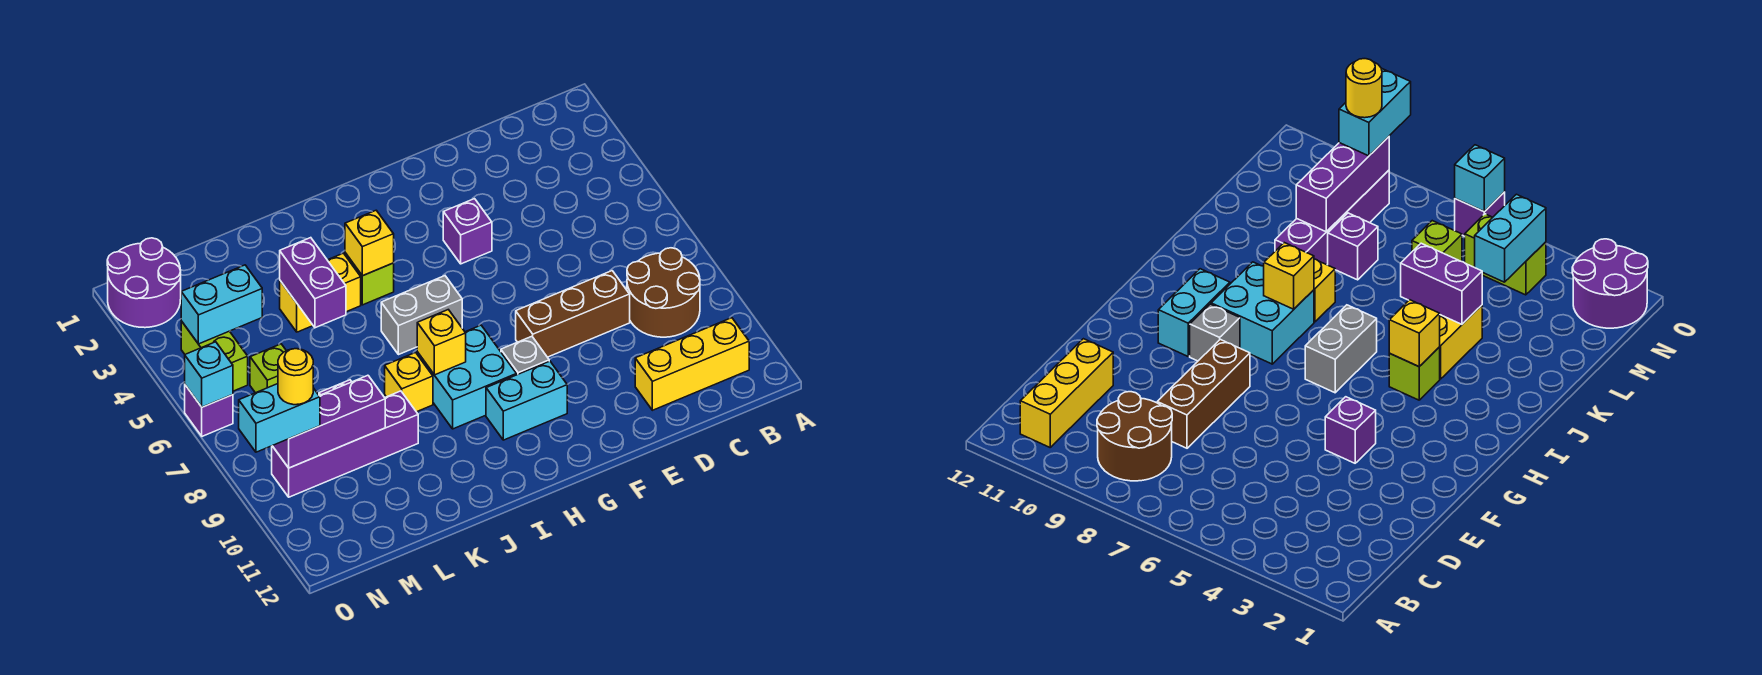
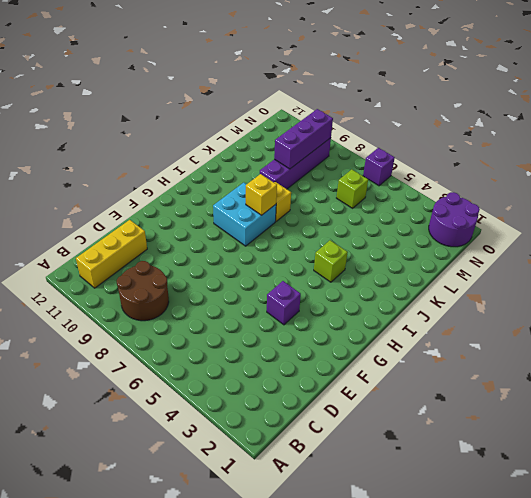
none -> brown brick D8:F8 level 1
none -> grey brick G9 level 1
none -> cyan brick G10:H10 level 1

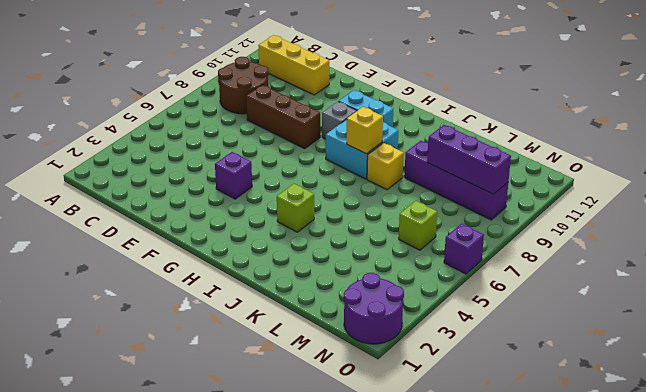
none -> grey brick H6:I6 level 1
none -> yellow brick J4:K4 level 1
none -> purple brick L8 level 1

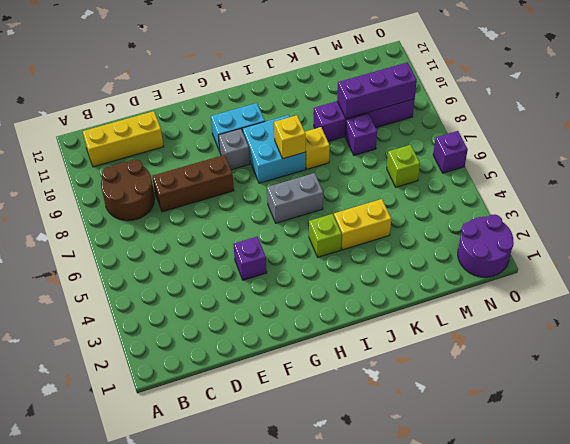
none -> lime brick N4:N5 level 1
none -> yellow brick I4 level 2
none -> purple brick K4:K5 level 2

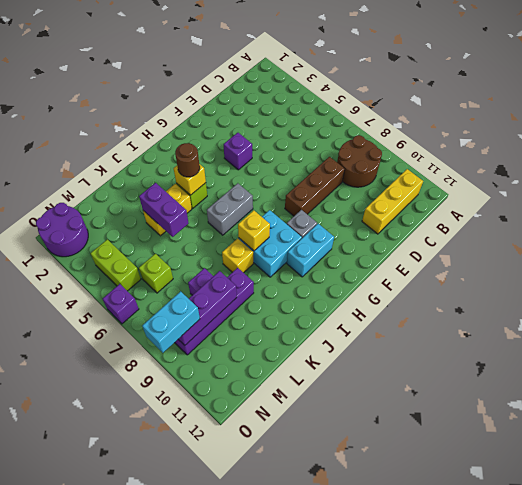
brown round brick I4 level 3 -> none
none -> cyan brick M4:N4 level 2
none -> cyan brick O6 level 2
none -> yellow round brick N9 level 4

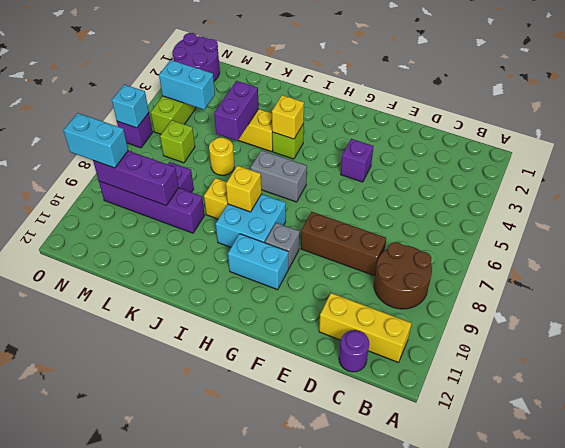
purple round brick C12 level 1 -> none
yellow round brick K6 level 1 -> yellow round brick N9 level 4

